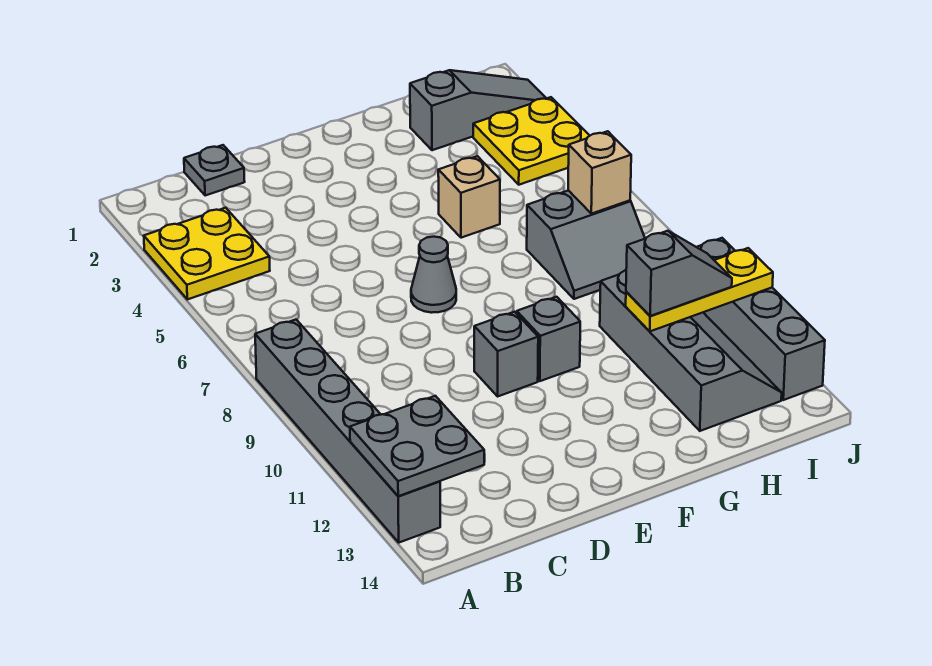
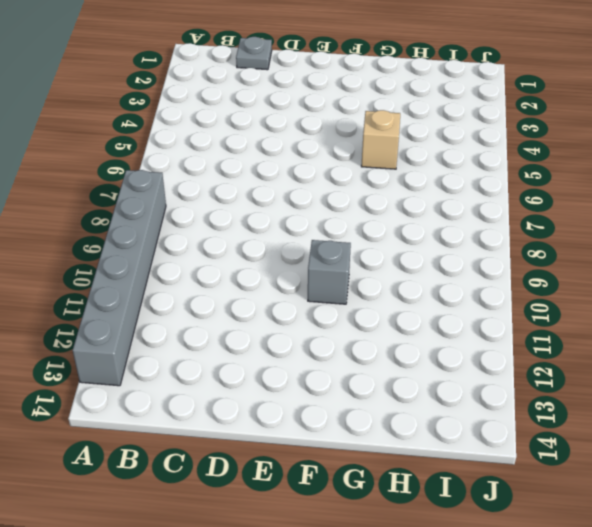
none -> yellow plate A3:B4 level 1
none -> grey cone E7 level 1
none -> grey brick E10 level 1

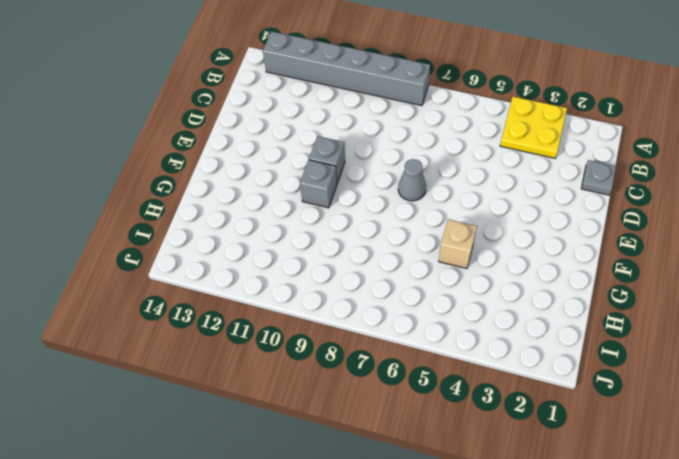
none -> grey slope H2:J2 level 1 top H
none -> grey slope H7:I8 level 1 top 7
none -> grey slope H10:I13 level 1 top H

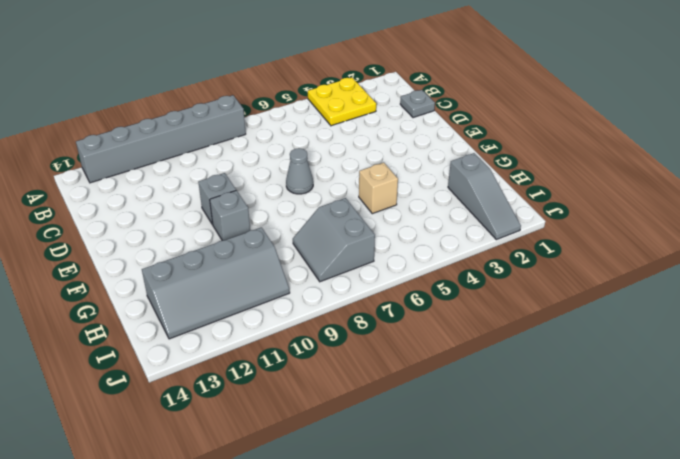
none -> yellow plate I3:J4 level 1
none -> grey brick J10:J13 level 1
none -> grey plate A12:B13 level 2

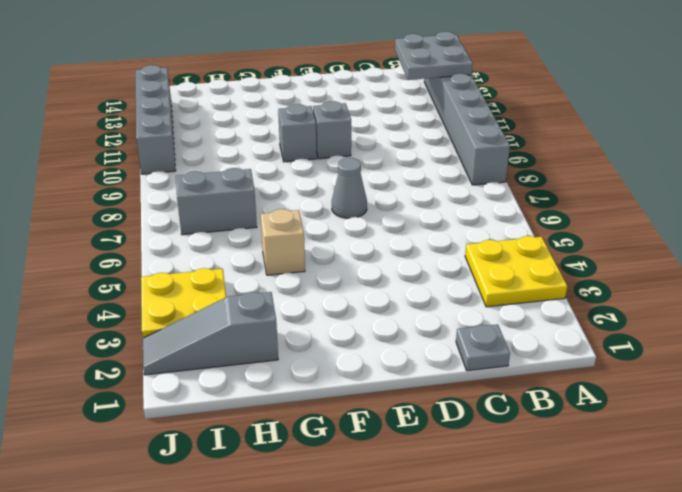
none -> grey slope H10:I13 level 1 top H
none -> yellow plate H11:J11 level 2
none -> tan brick I7 level 2

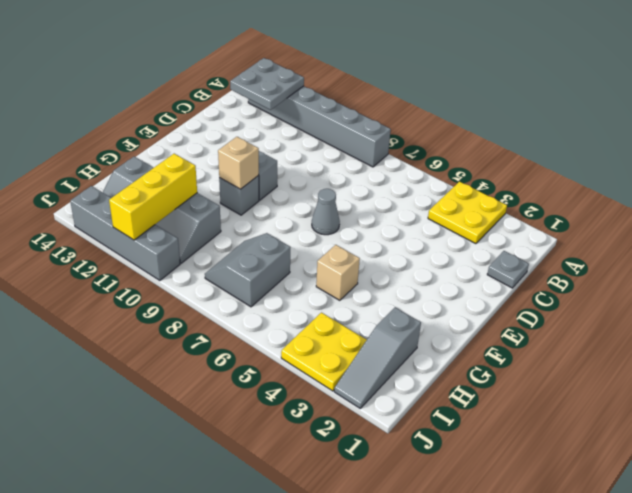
tan brick F10 level 2 -> tan brick I7 level 2
yellow brick H11:J11 level 2 -> yellow plate H11:J11 level 2
none -> grey slope H11:I11 level 3 top H

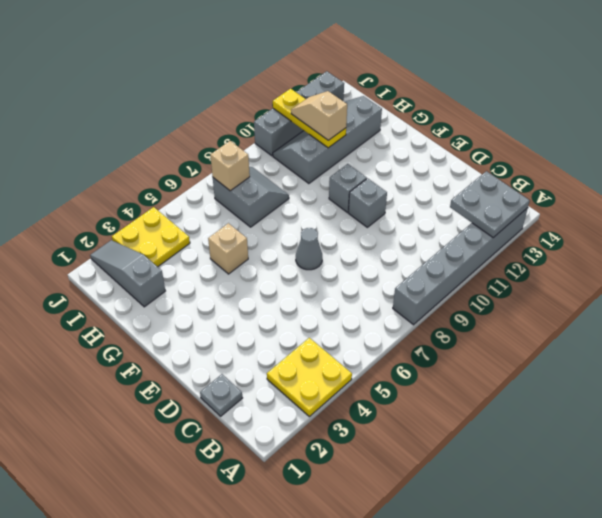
tan slope H11:I11 level 3 top H -> grey slope H11:I11 level 3 top H

